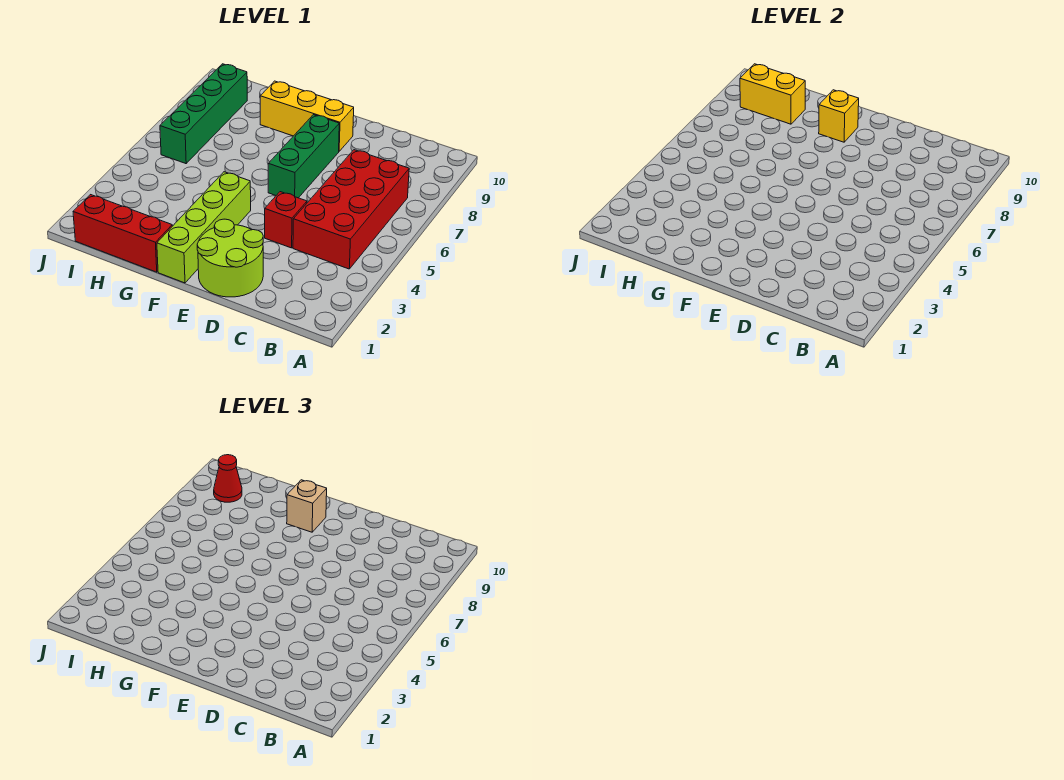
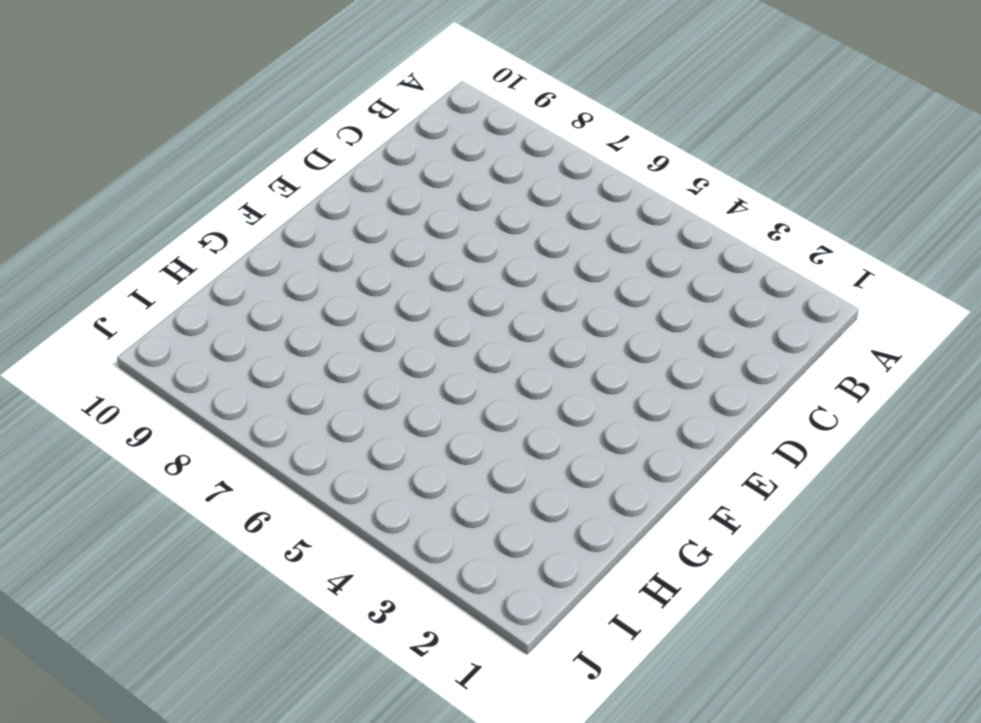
none -> red brick B4:C7 level 1
none -> lime round brick D1:E2 level 1
none -> red brick D4 level 1

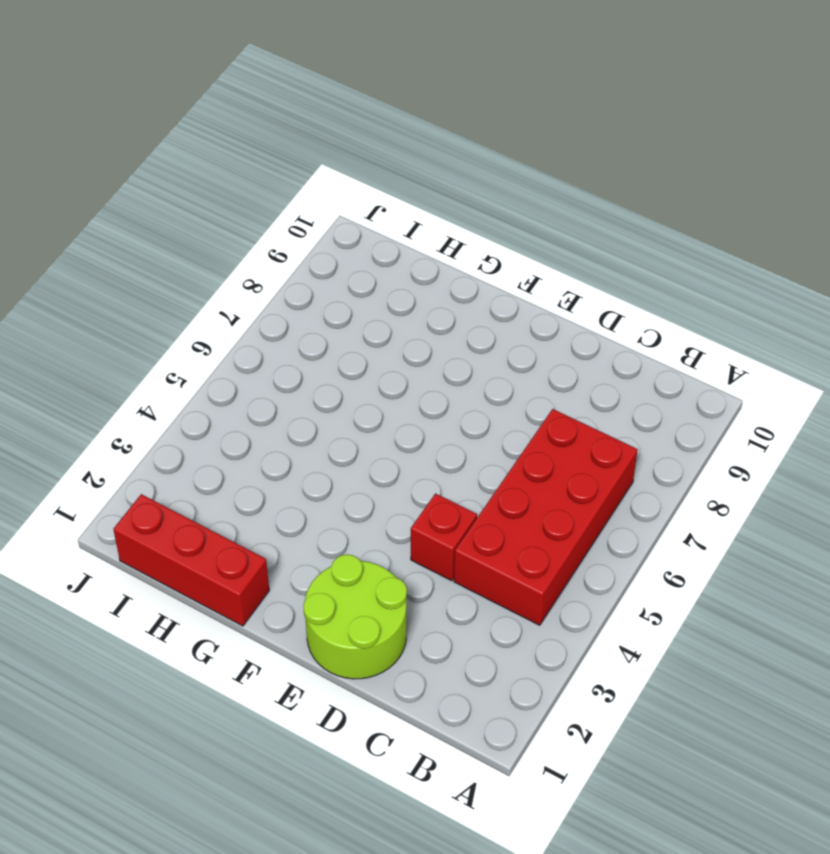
none -> green brick E6:E8 level 1
none -> yellow brick E9:G9 level 1
none -> lime brick F1:F4 level 1

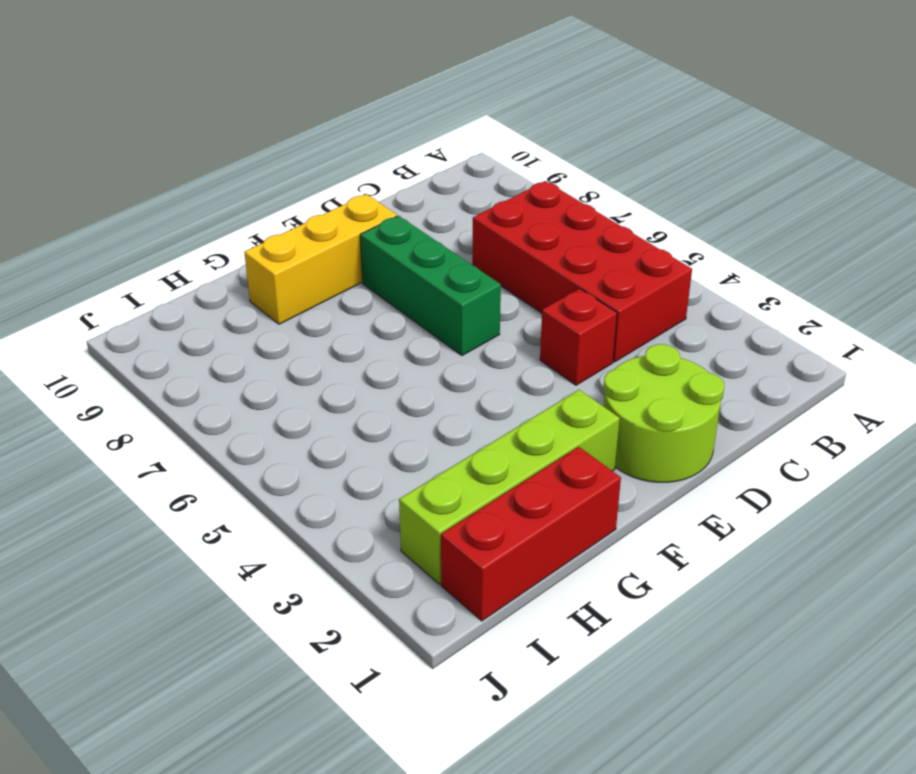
lime brick F2:I2 level 1 -> lime brick F1:F4 level 1
none -> green brick I6:I9 level 1
none -> yellow brick F9 level 2
none -> yellow brick H9:I9 level 2

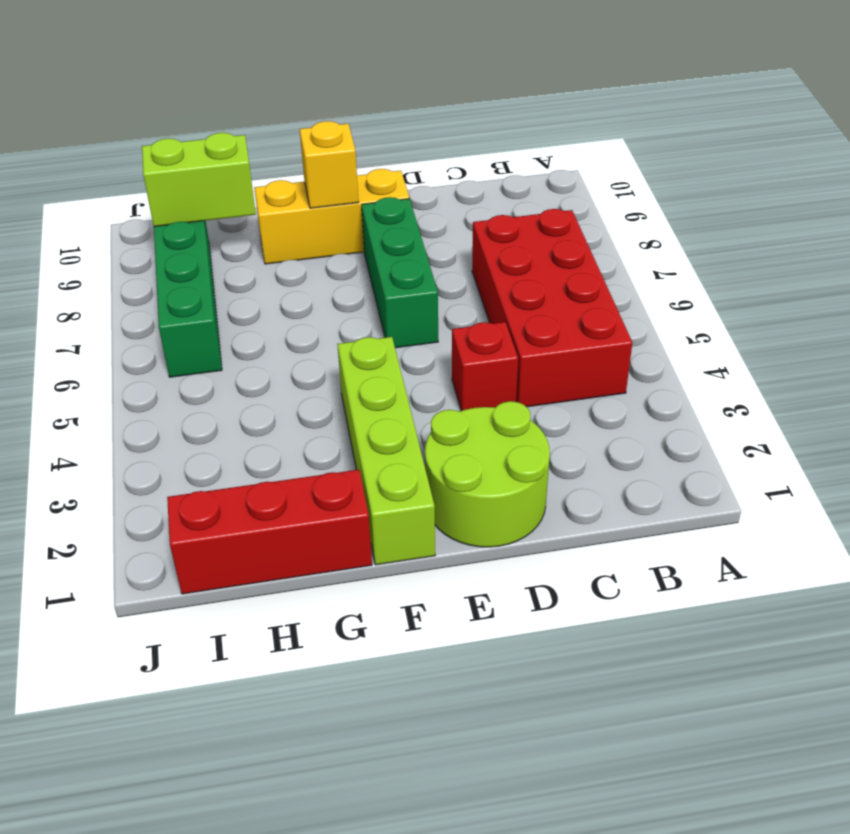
lime brick H9:I9 level 2 -> yellow brick H9:I9 level 2
none -> tan brick F9 level 3
none -> red cone I9 level 3

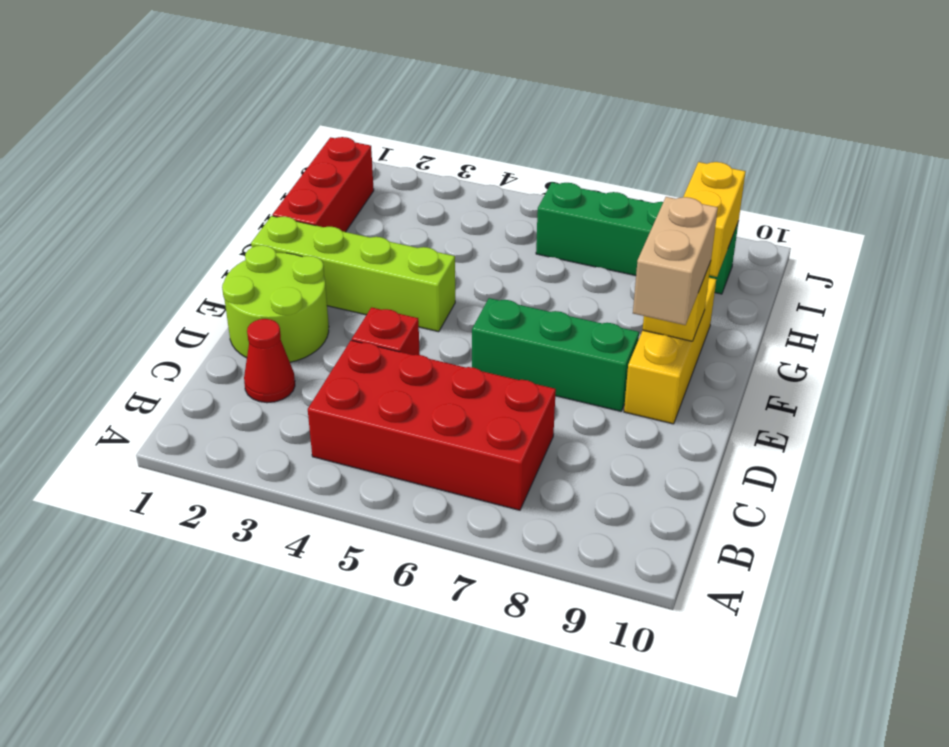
red cone C2 level 1 -> red cone I9 level 3
tan brick E9:F9 level 3 -> tan brick F9 level 3

